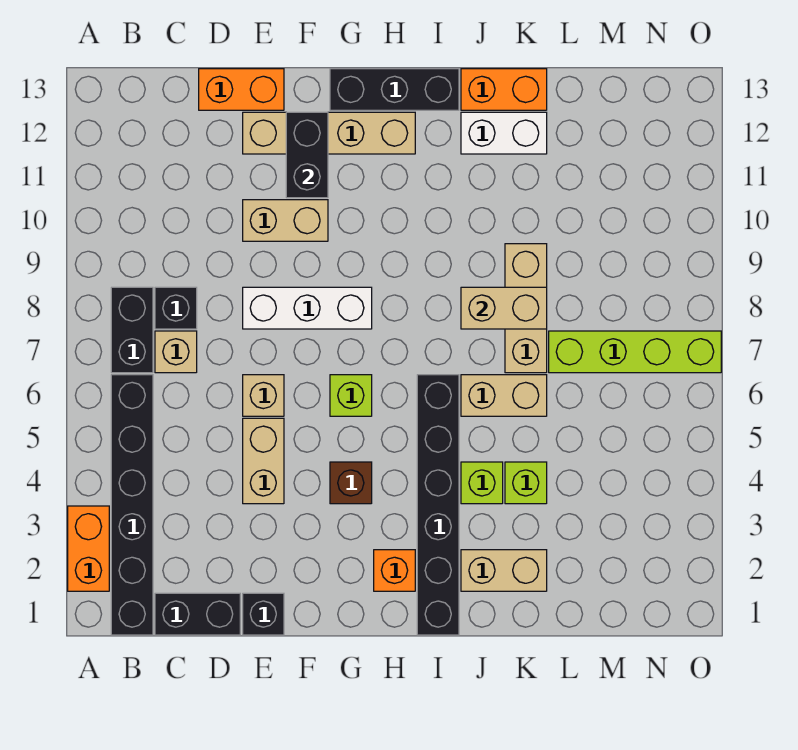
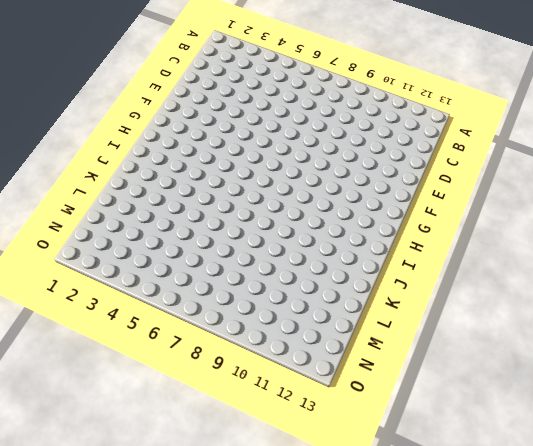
none -> orange brick A2:A3 level 1
none -> black brick B1:B6 level 1
none -> black brick B7:B8 level 1

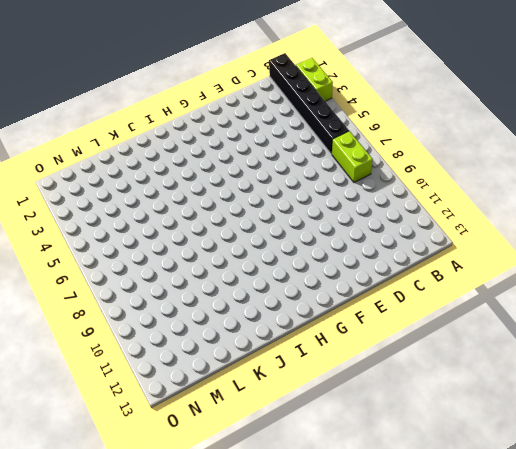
lime brick A2:A3 level 1 -> orange brick A2:A3 level 1
lime brick B7:B8 level 1 -> black brick B7:B8 level 1
none -> black brick C1:D1 level 1
none -> tan brick C7 level 1
none -> black brick C8 level 1

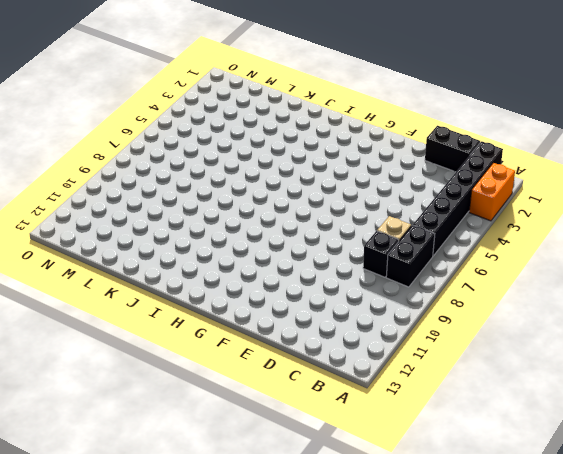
none -> orange brick D13:E13 level 1
none -> black brick E1 level 1
none -> tan brick E4:E5 level 1

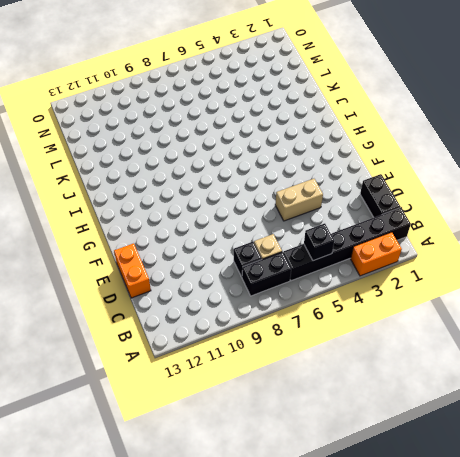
black brick B5 level 2 -> black brick E1 level 1
none -> tan brick E6 level 1
none -> white brick E8:G8 level 1
none -> tan brick E10:F10 level 1

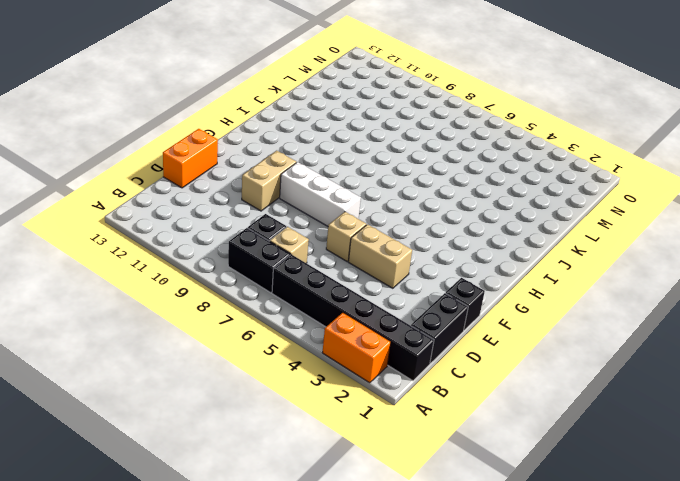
white brick F7:F9 level 1 -> white brick E8:G8 level 1
none -> tan brick E12:H12 level 1
none -> brown brick G4 level 1
none -> lime brick G6 level 1

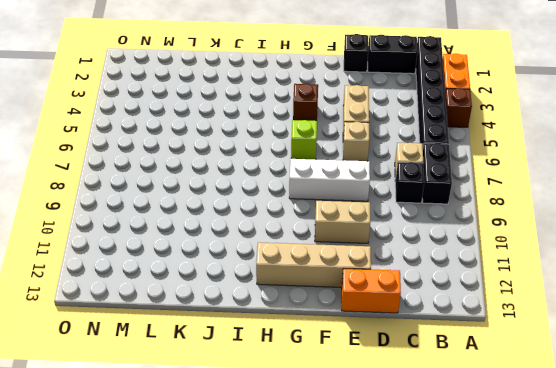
brown brick A4 level 1 -> none
none -> black brick G13:I13 level 1
none -> orange brick H2 level 1
none -> black brick I1:I6 level 1

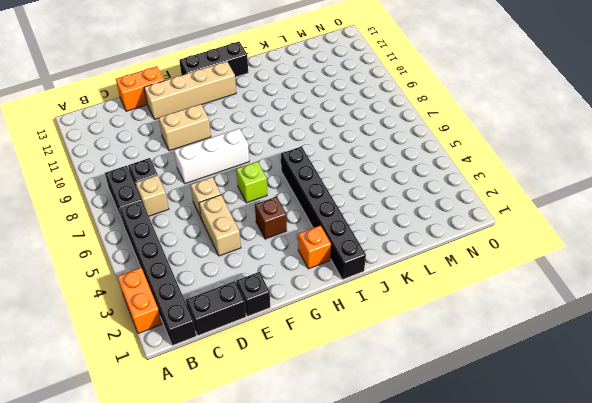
none -> tan brick J2:K2 level 1
none -> lime brick J4 level 1
none -> tan brick J6:K6 level 1

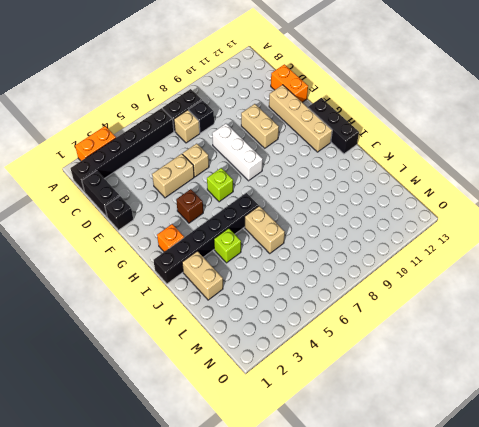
none -> white brick J12:K12 level 1
none -> orange brick J13:K13 level 1
none -> lime brick K4 level 1

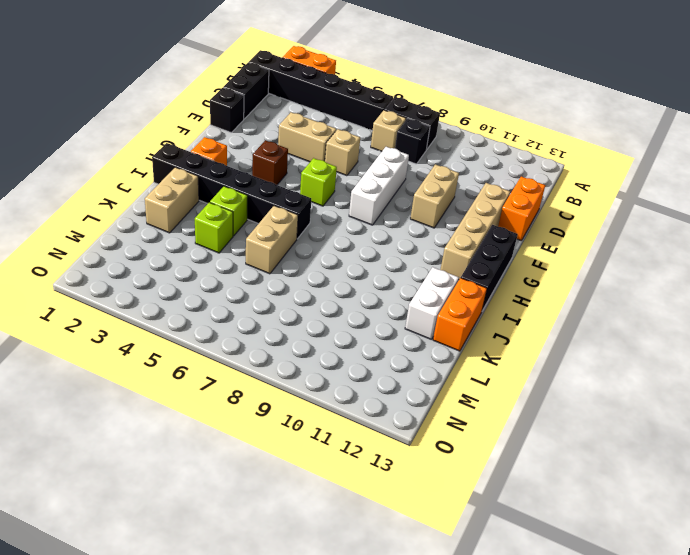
none -> tan brick K7:K9 level 1
none -> lime brick L7:O7 level 1
none -> black brick F11:F12 level 2

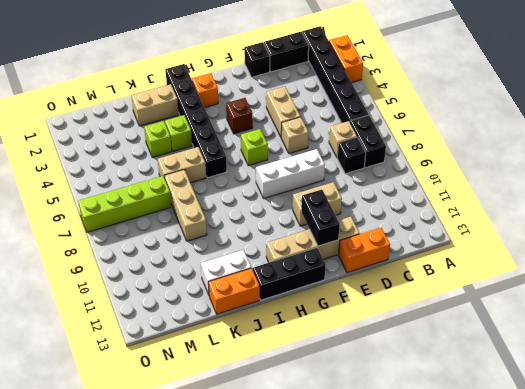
none -> tan brick J8:K8 level 2

